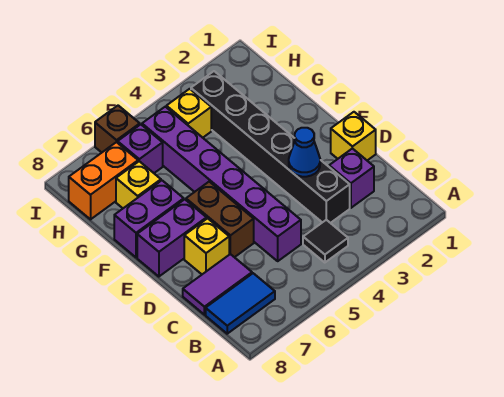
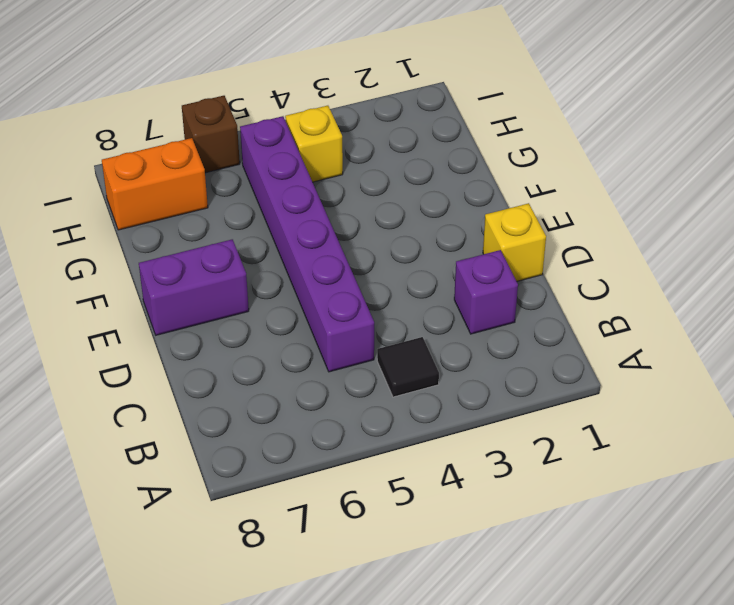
none -> blue tile B7:B8 level 1
none -> black brick C3:H3 level 1
none -> purple tile C7:C8 level 1

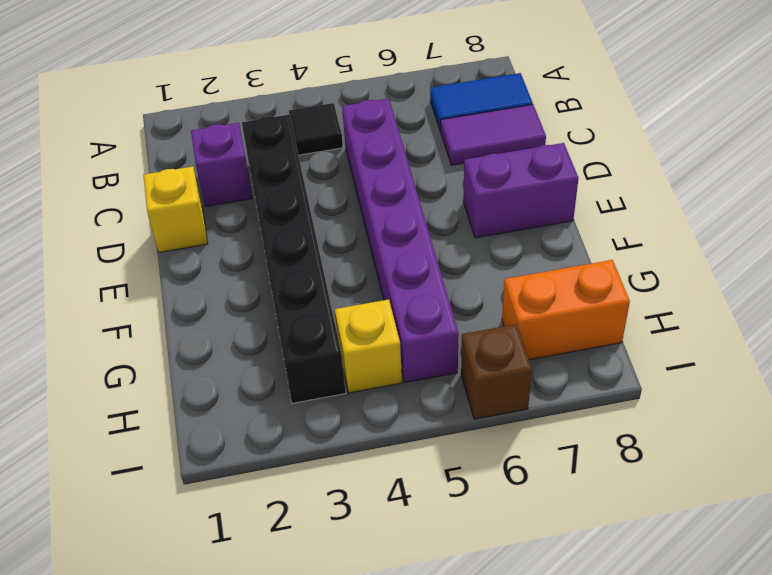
none -> brown brick D6:E6 level 1
none -> yellow brick D7 level 1
none -> purple brick F7:F8 level 1

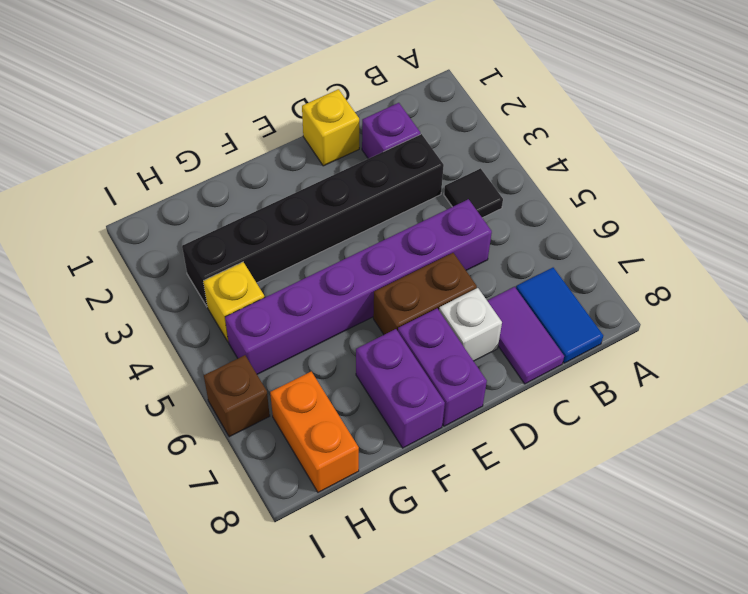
white brick D7 level 1 -> yellow brick D7 level 1
none -> yellow brick G7 level 1
none -> purple brick H6 level 1
none -> blue cone D3 level 2

